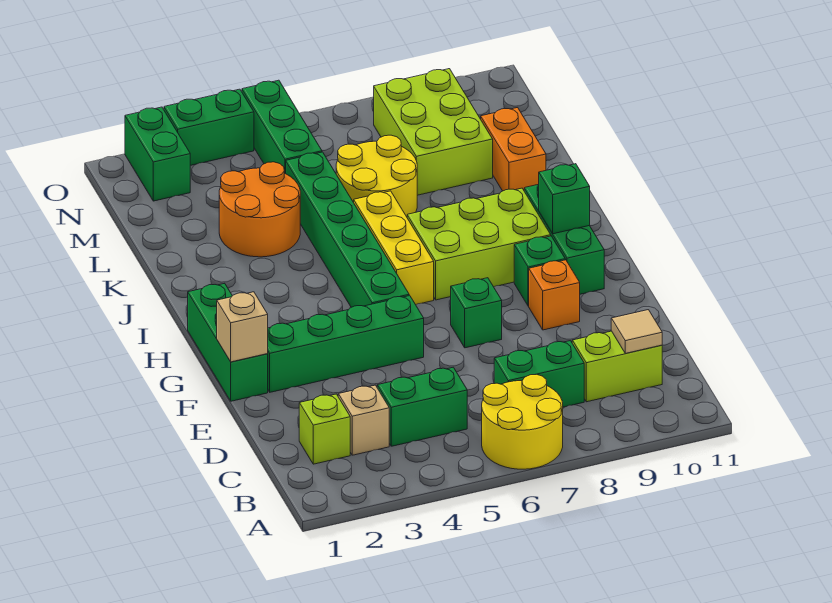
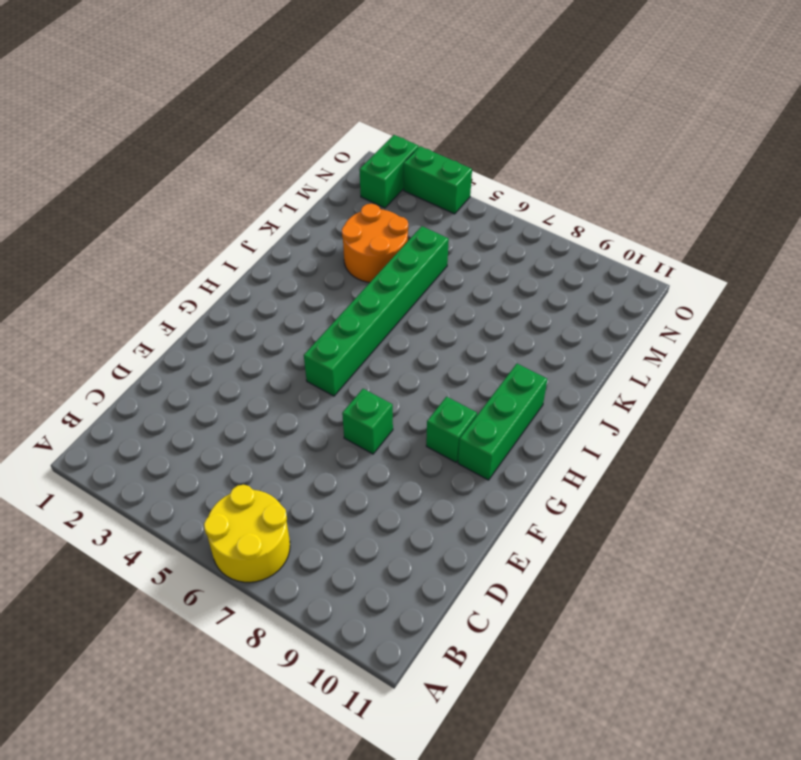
none -> lime brick C2 level 1
none -> tan brick C3 level 1
none -> green brick C4:C5 level 1

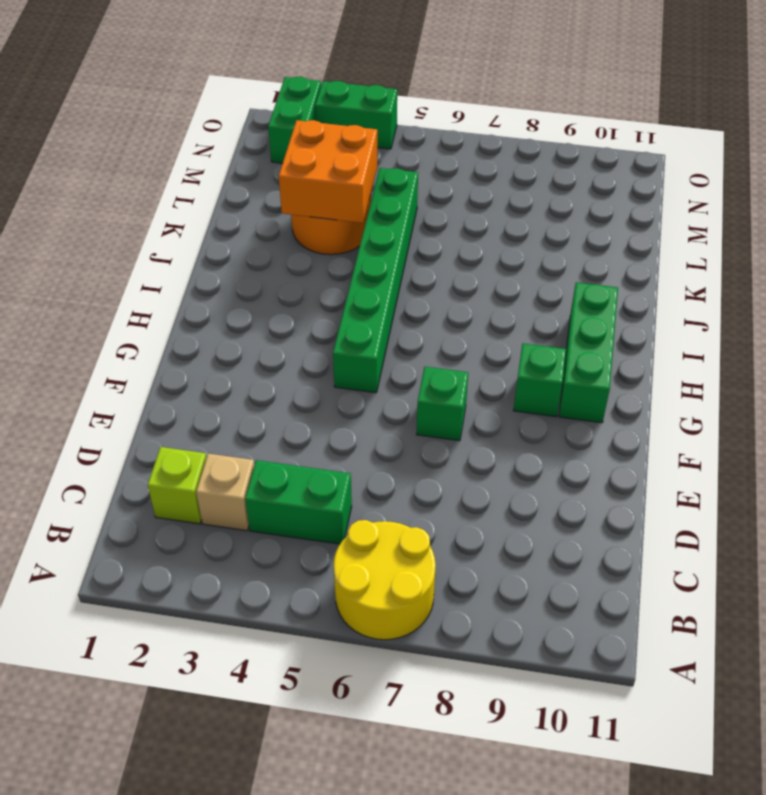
orange brick K3:L4 level 2 -> none
none -> green brick C7:C8 level 1
none -> lime brick C9:C10 level 1
none -> green brick F1:H1 level 1

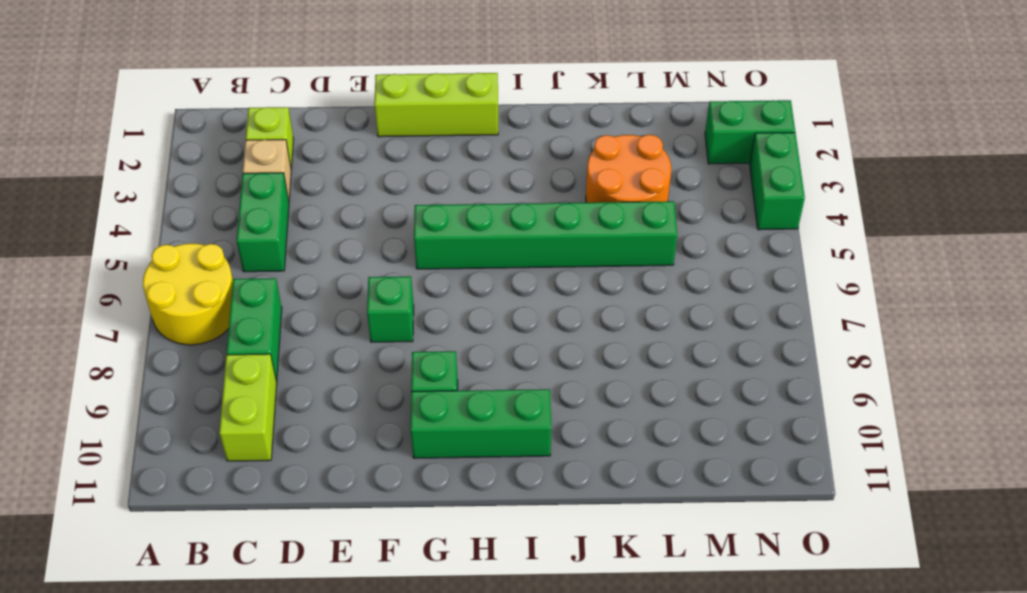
lime brick F1:H1 level 1 -> green brick F1:H1 level 1
none -> green brick F2:F5 level 1
none -> orange brick F9 level 1
none -> yellow brick H6:J6 level 1

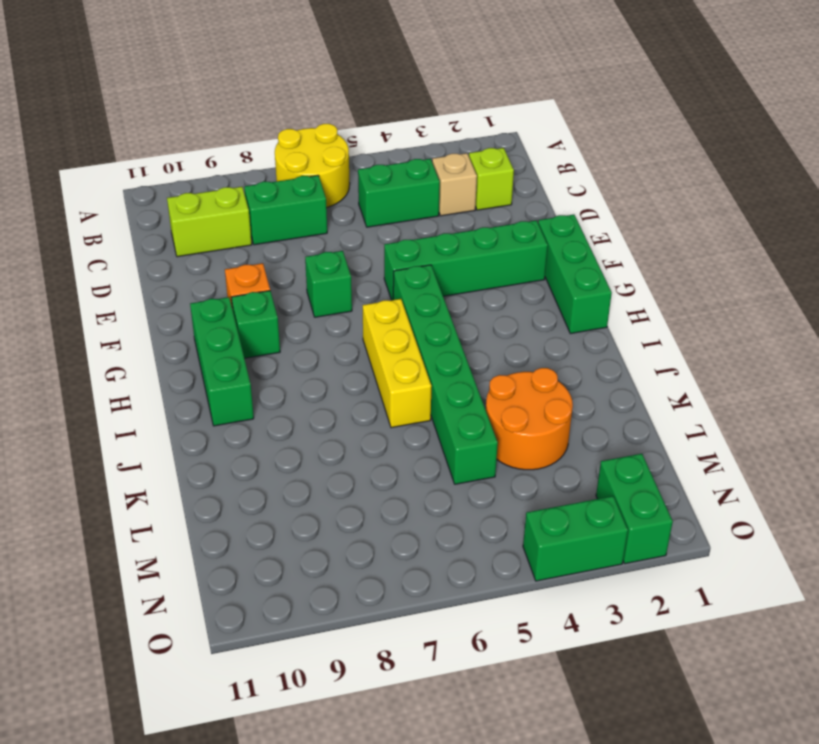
none -> lime brick H7:I9 level 1
none -> yellow round brick K6:L7 level 1
none -> orange brick K10:L10 level 1

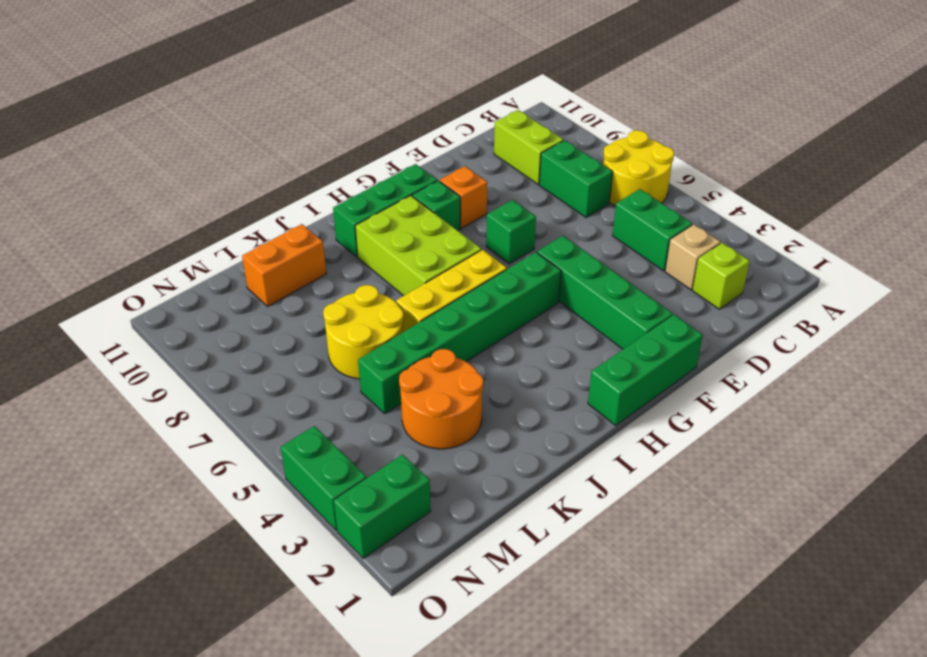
none -> lime brick L8:N9 level 1
none -> green brick M5:O5 level 1
none -> tan tile C10 level 2

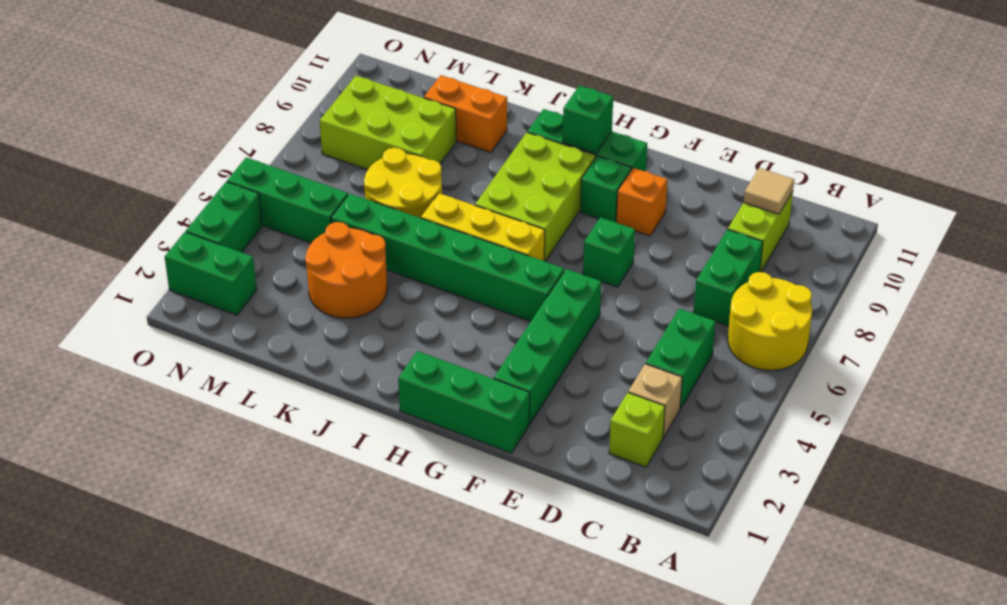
none -> tan brick F1 level 2

